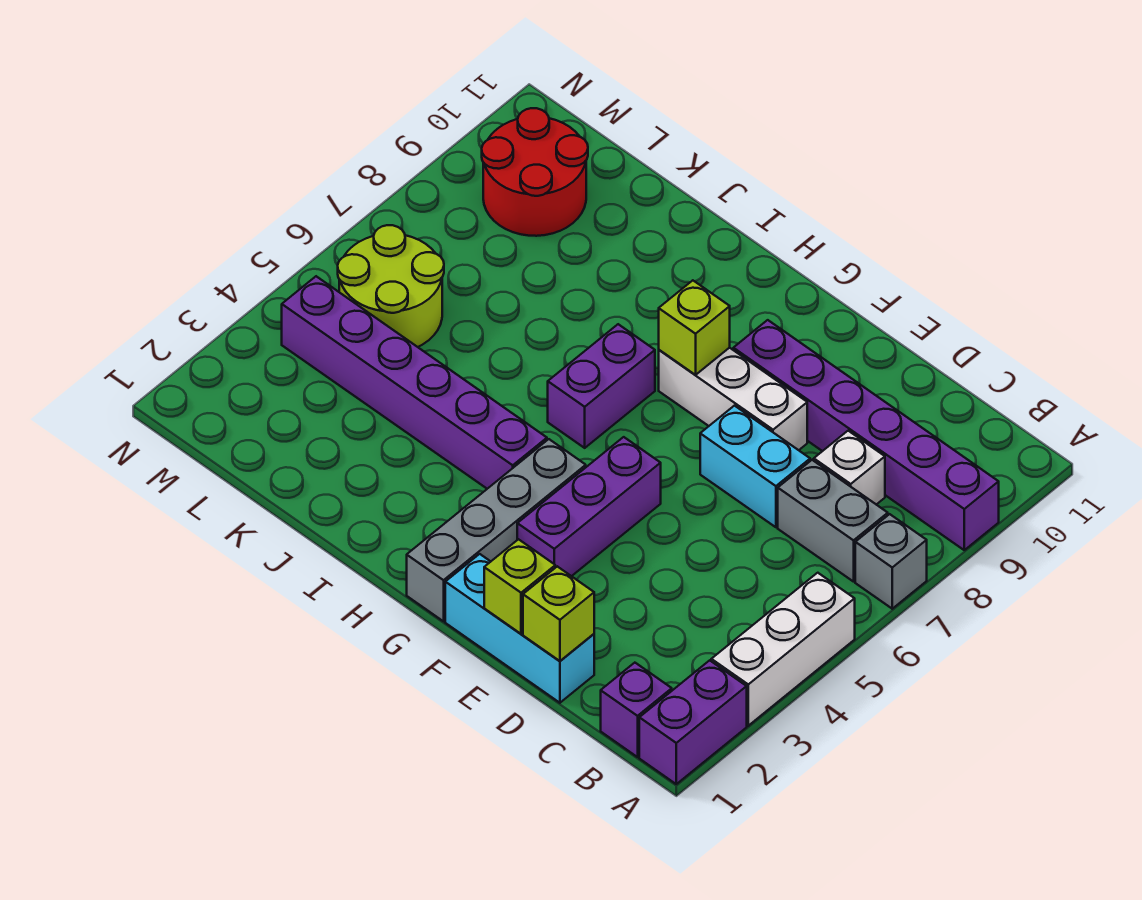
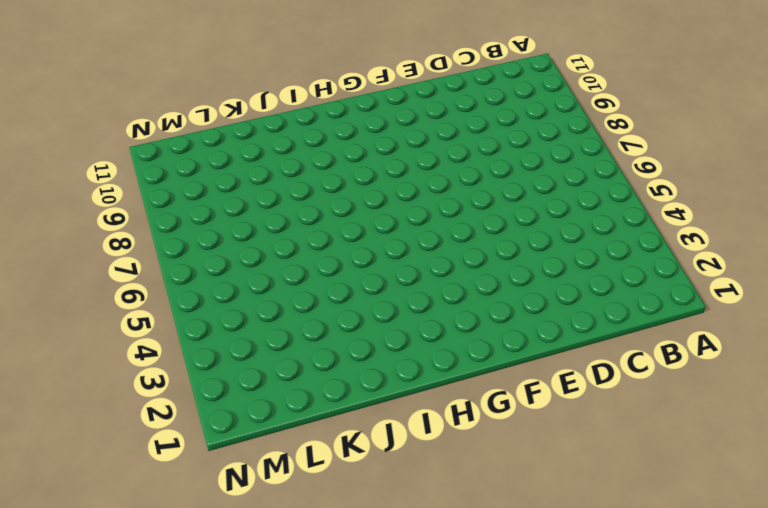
none -> purple brick A1:A2 level 1
none -> white brick A3:A5 level 1
none -> grey brick A7 level 1

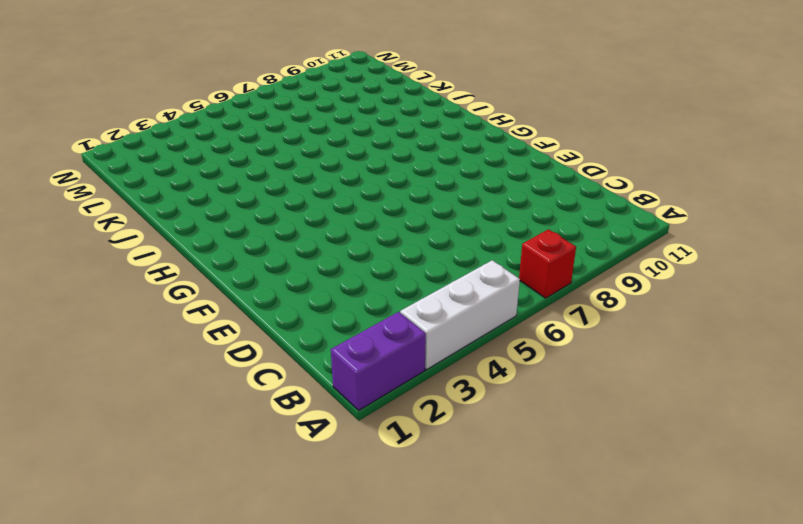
red brick A7 level 1 -> grey brick A7 level 1
none -> purple brick A9:F9 level 1
none -> purple brick B1 level 1
none -> grey brick B7:C7 level 1

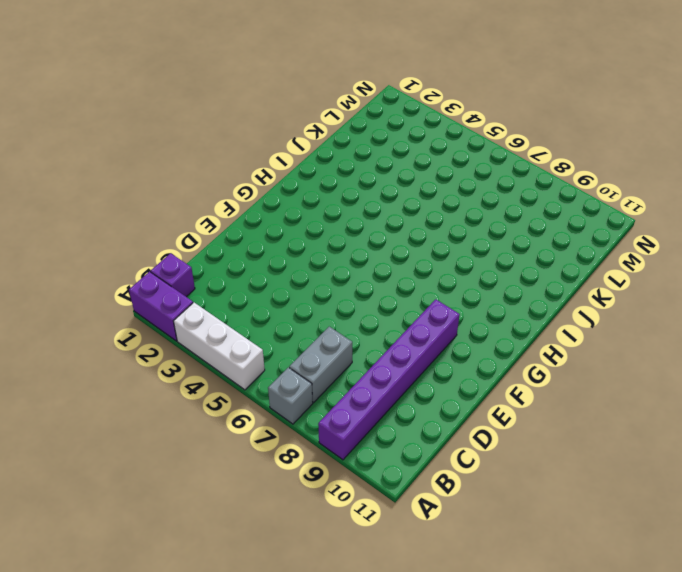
none -> white brick C8 level 1
none -> cyan brick D1:F1 level 1
none -> cyan brick D7:E7 level 1

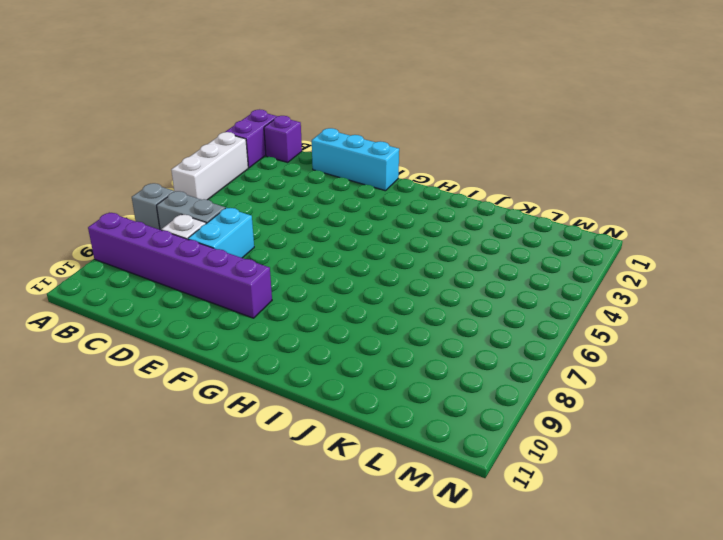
cyan brick D7:D8 level 1 -> cyan brick D7:E7 level 1
none -> white brick E8:G8 level 1
none -> purple brick F3:F5 level 1
none -> grey brick G1:G4 level 1

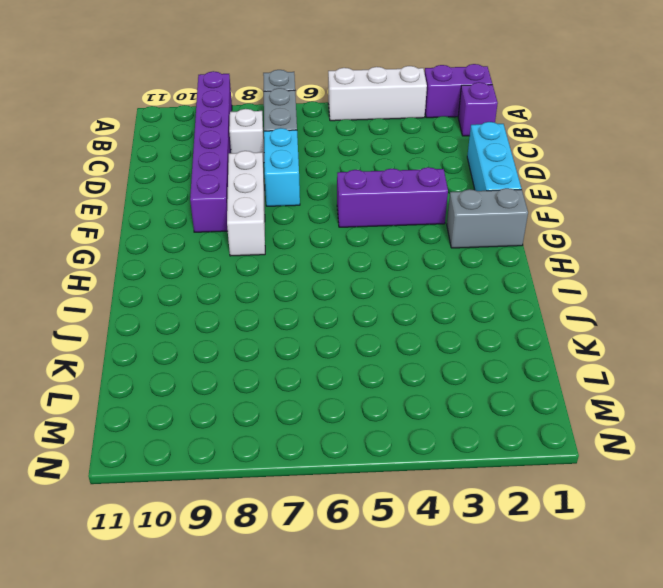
grey brick G1:G2 level 1 -> grey brick G1:G4 level 1
none -> purple brick H4:M4 level 1
none -> purple brick H6:H7 level 1
none -> lime round brick L5:M6 level 1

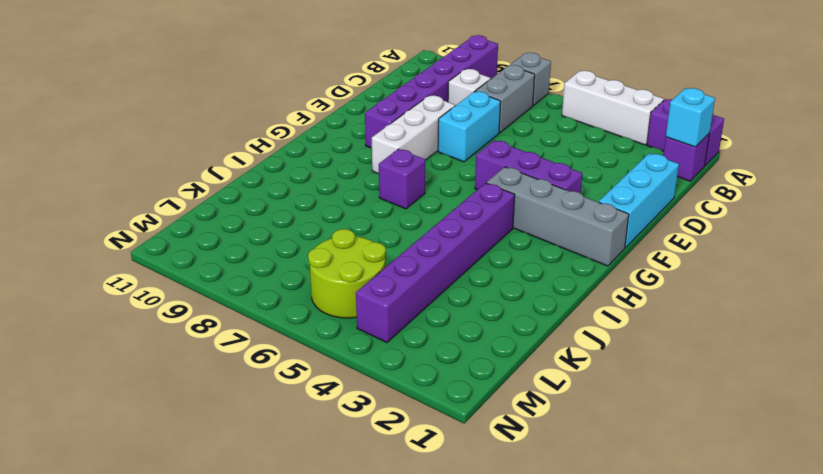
cyan brick B1 level 2 -> none
purple brick H7 level 1 -> purple brick H6:H7 level 1
none -> red round brick L9:M10 level 1
none -> lime brick D1 level 2
none -> lime brick E1 level 2

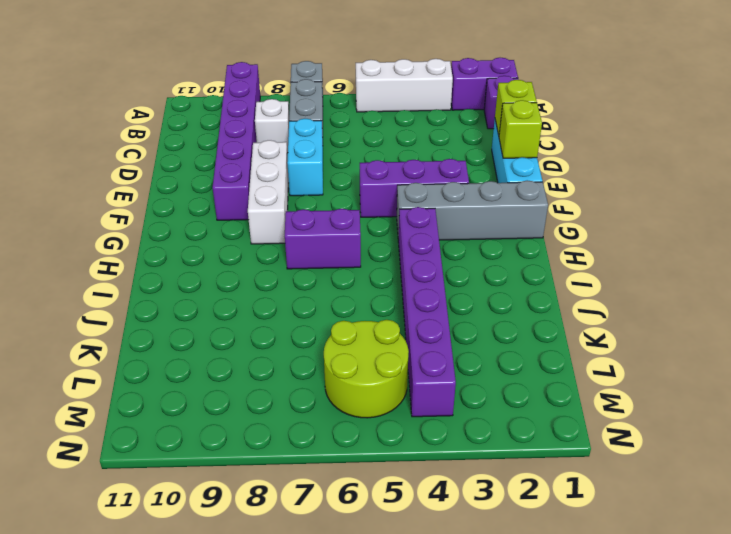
none -> red round brick L9:M10 level 1
none -> lime brick G8 level 2

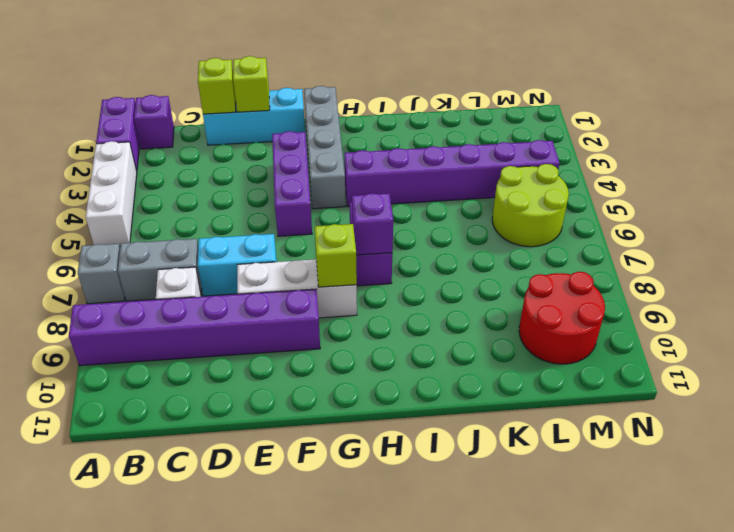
purple brick H7 level 2 -> none

